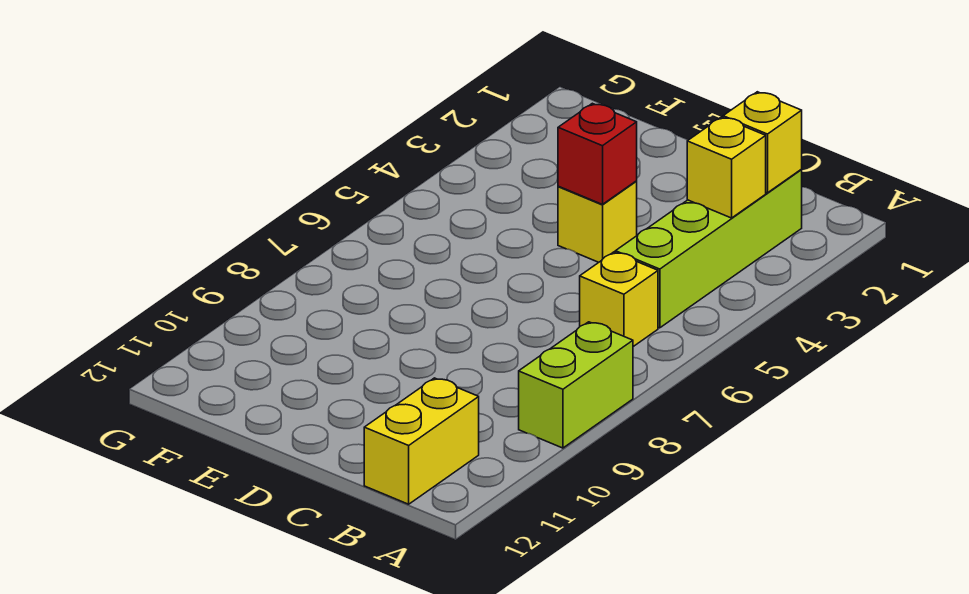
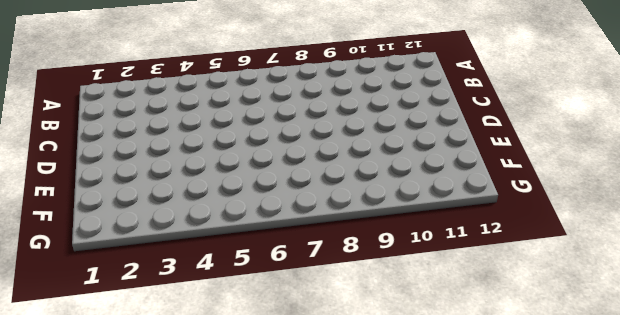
none -> lime brick A8:A9 level 1
none -> lime brick B2:B5 level 1

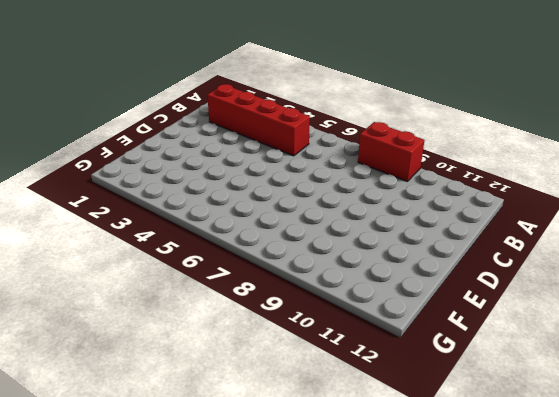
red brick A8:A9 level 1 -> lime brick A8:A9 level 1
red brick B2:B5 level 1 -> lime brick B2:B5 level 1
none -> yellow brick B6 level 1
none -> yellow brick B11:B12 level 1

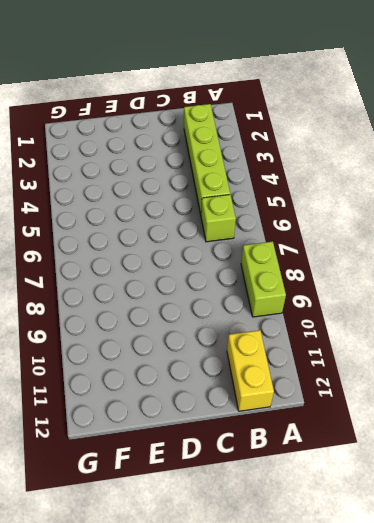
lime brick B6 level 1 -> yellow brick B6 level 1
none -> yellow brick D4 level 1
none -> yellow brick B2 level 2

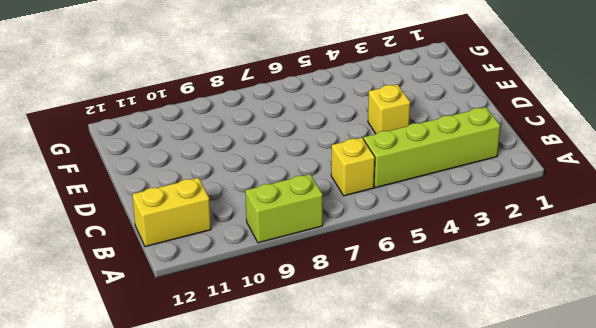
none -> yellow brick B2 level 2
none -> yellow brick B3 level 2

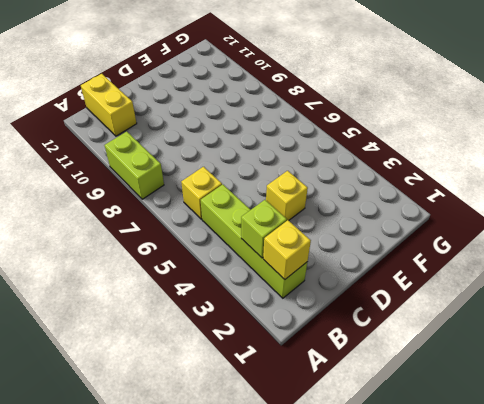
lime brick B3 level 2 -> yellow brick B3 level 2
none -> red brick D4 level 2

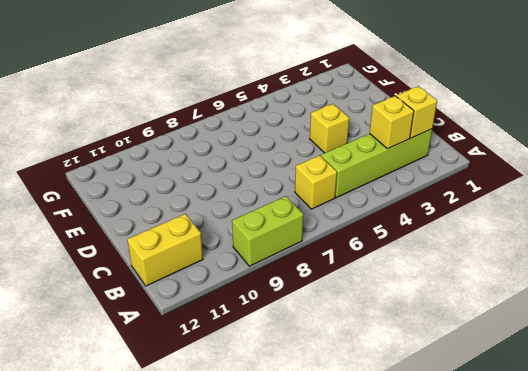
none -> red brick D4 level 2

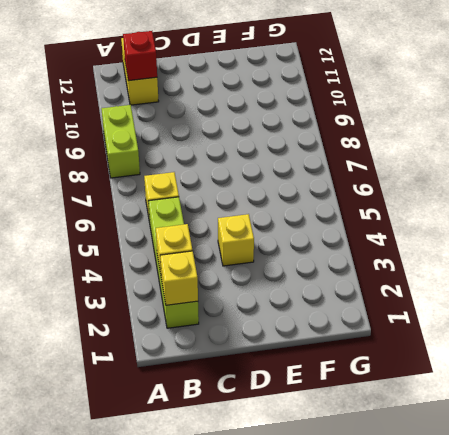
red brick B11 level 2 -> red brick D4 level 2

